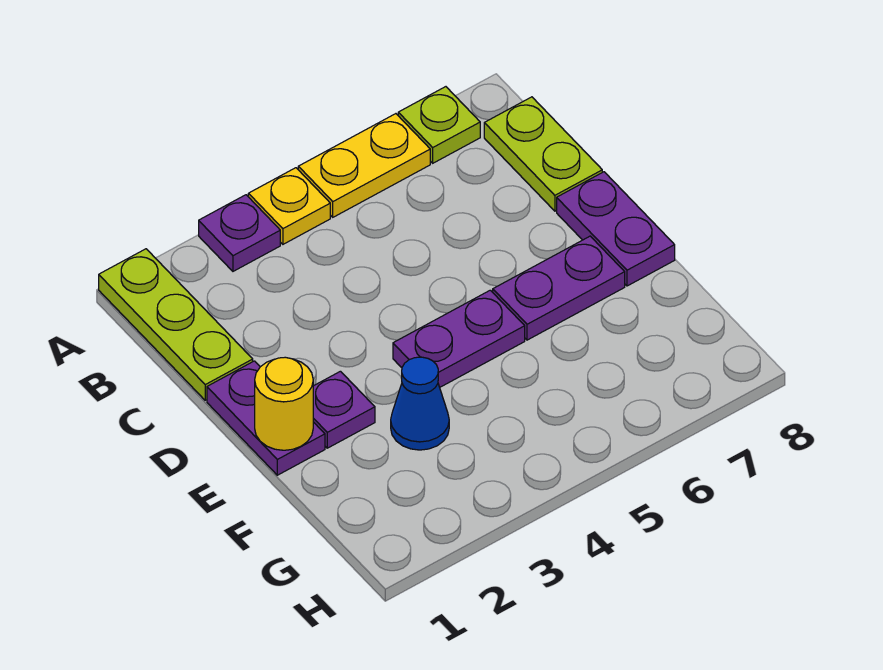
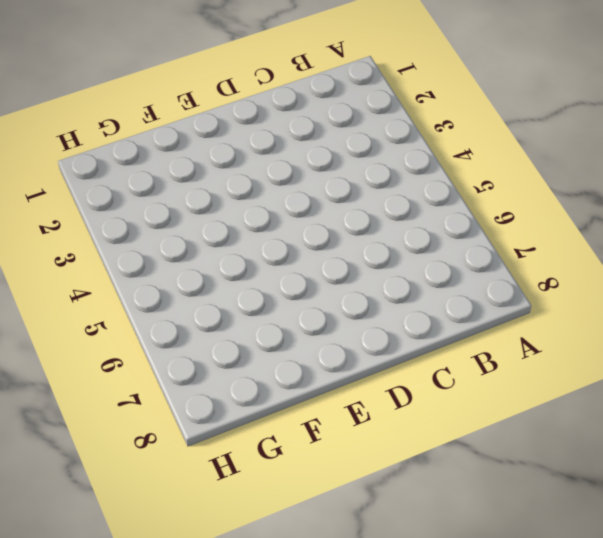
none -> lime plate A1:C1 level 1
none -> purple plate A3 level 1
none -> yellow plate A4 level 1

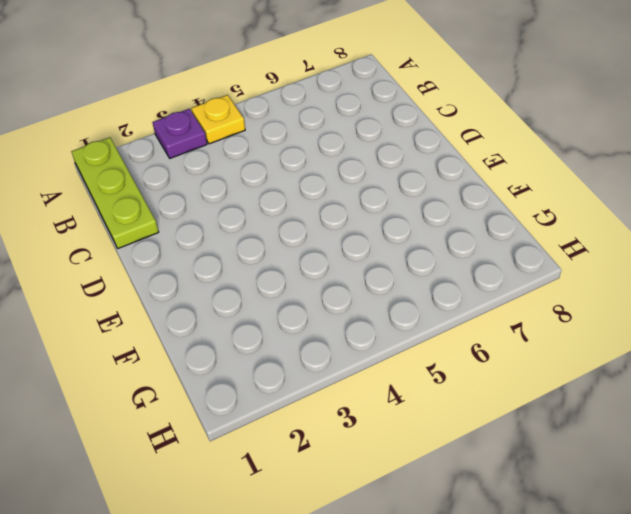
none -> yellow plate A5:A6 level 1
none -> lime plate A7 level 1
none -> lime plate B8:C8 level 1

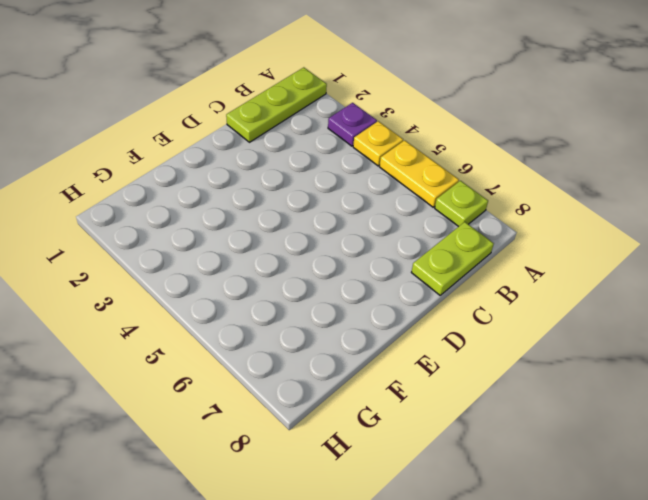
none -> purple plate D1:E1 level 1
none -> purple plate D8:E8 level 1
none -> purple plate E2 level 1

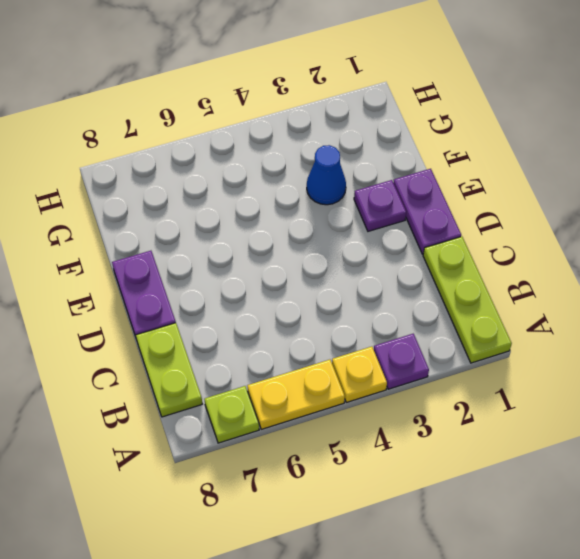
none -> purple plate E4:E5 level 1
none -> purple plate E6:E7 level 1
none -> yellow round brick E1 level 2

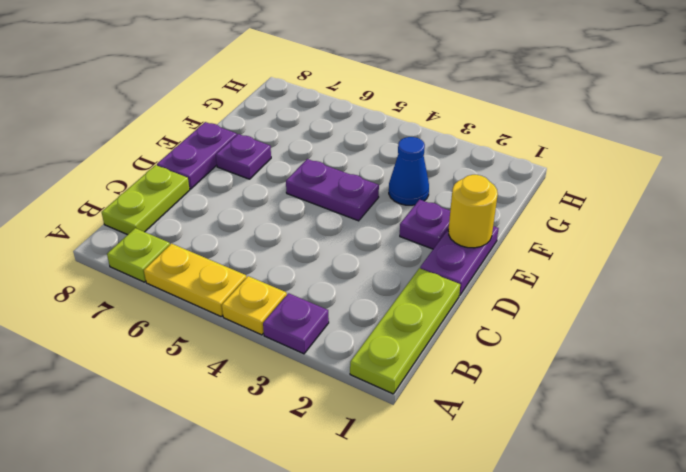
purple plate E7 level 1 -> purple plate E6:E7 level 1

